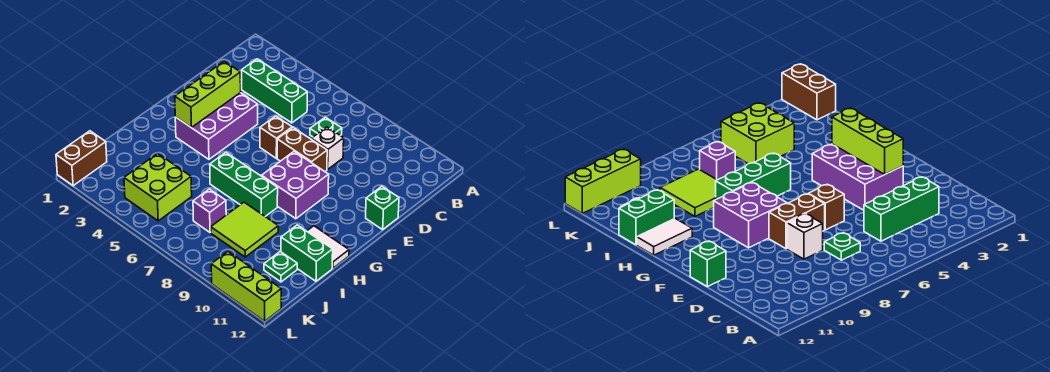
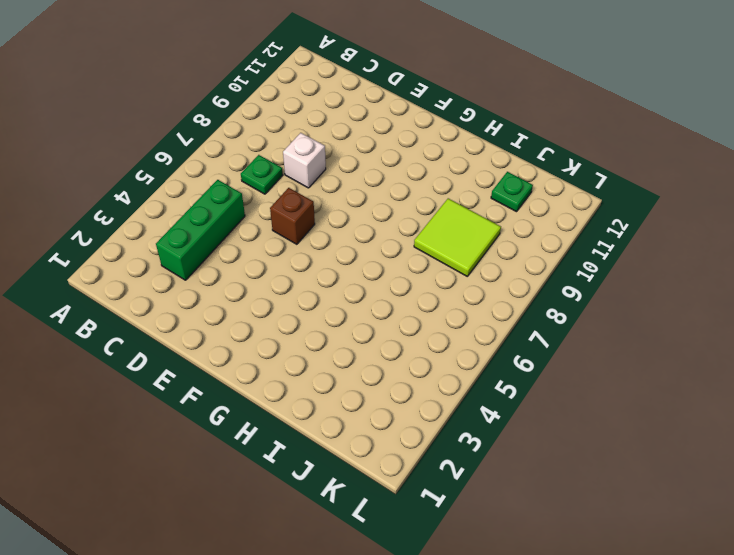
none -> purple brick E3:G4 level 1
none -> brown brick E7:E8 level 1
none -> green brick E12 level 1

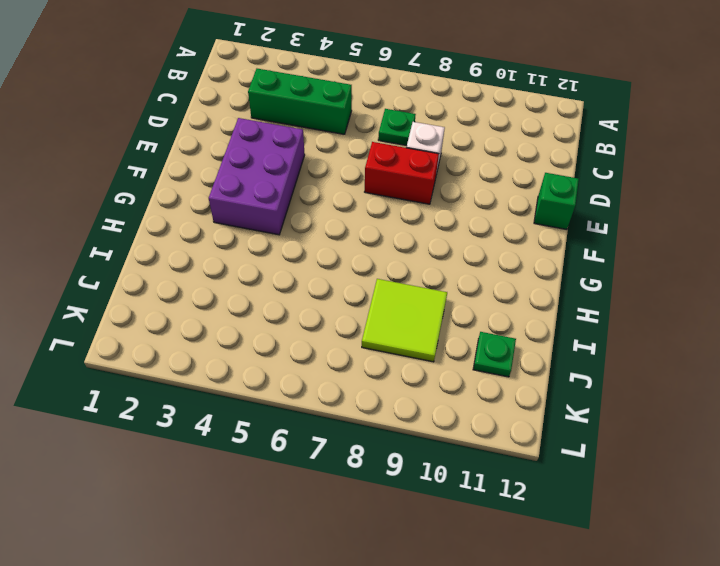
red brick E7:E8 level 1 -> brown brick E7:E8 level 1
none -> brown brick E6 level 1
none -> purple brick F8:G9 level 1
none -> green brick H6:H8 level 1

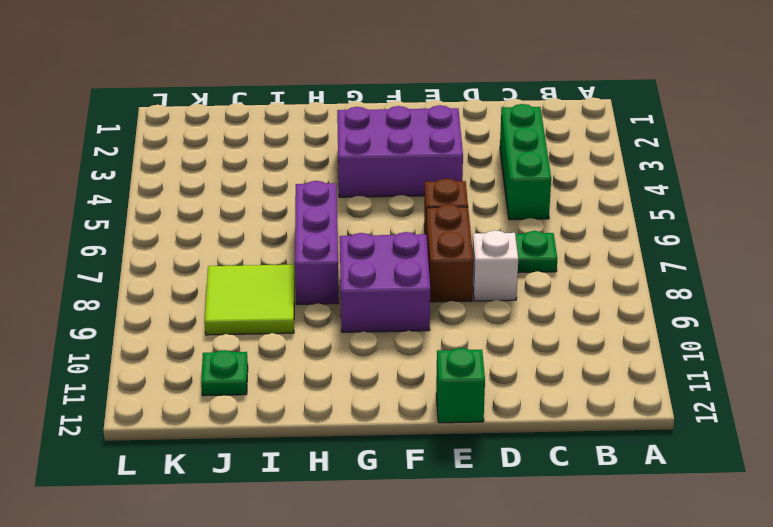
purple brick H6:H8 level 1 -> green brick H6:H8 level 1
none -> white tile H11:H12 level 1
none -> green brick I11:I12 level 1
none -> lime brick J4:K5 level 1

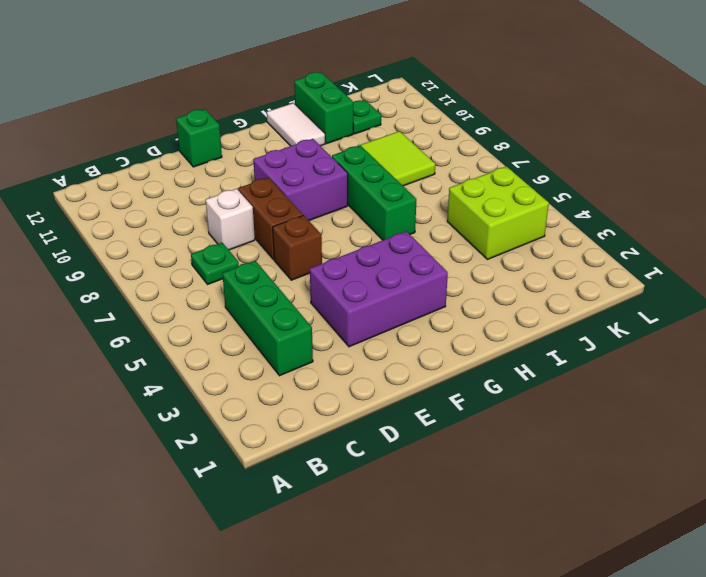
none -> purple brick J7 level 1
none -> brown brick K1:L1 level 1
none -> lime brick L10:L12 level 1

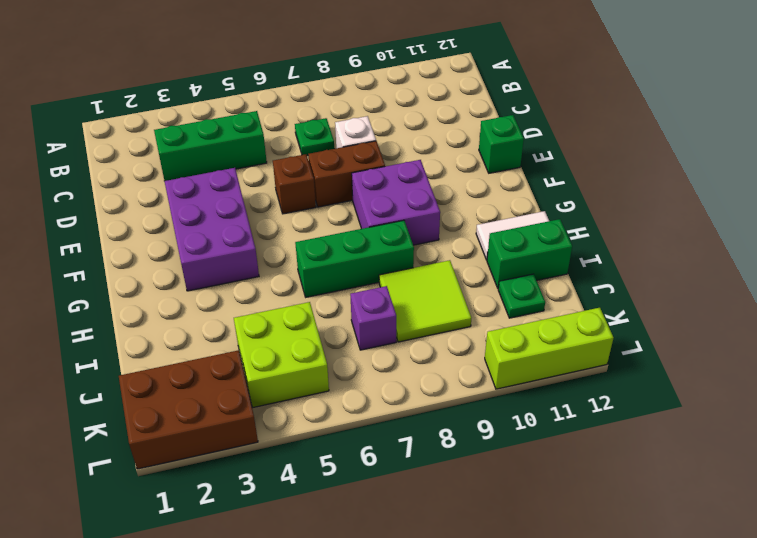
brown brick K1:L3 level 1 -> brown brick K1:L1 level 1
none -> lime brick E3:G3 level 2

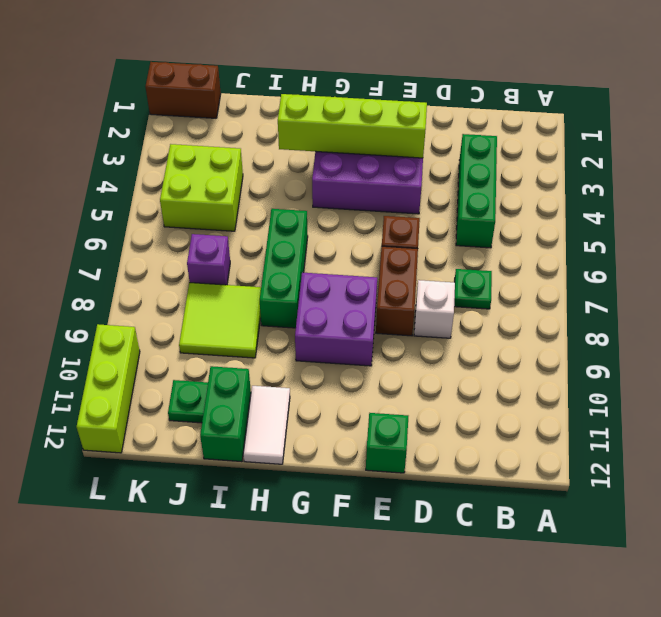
lime brick E3:H3 level 2 -> lime brick E3:G3 level 2

